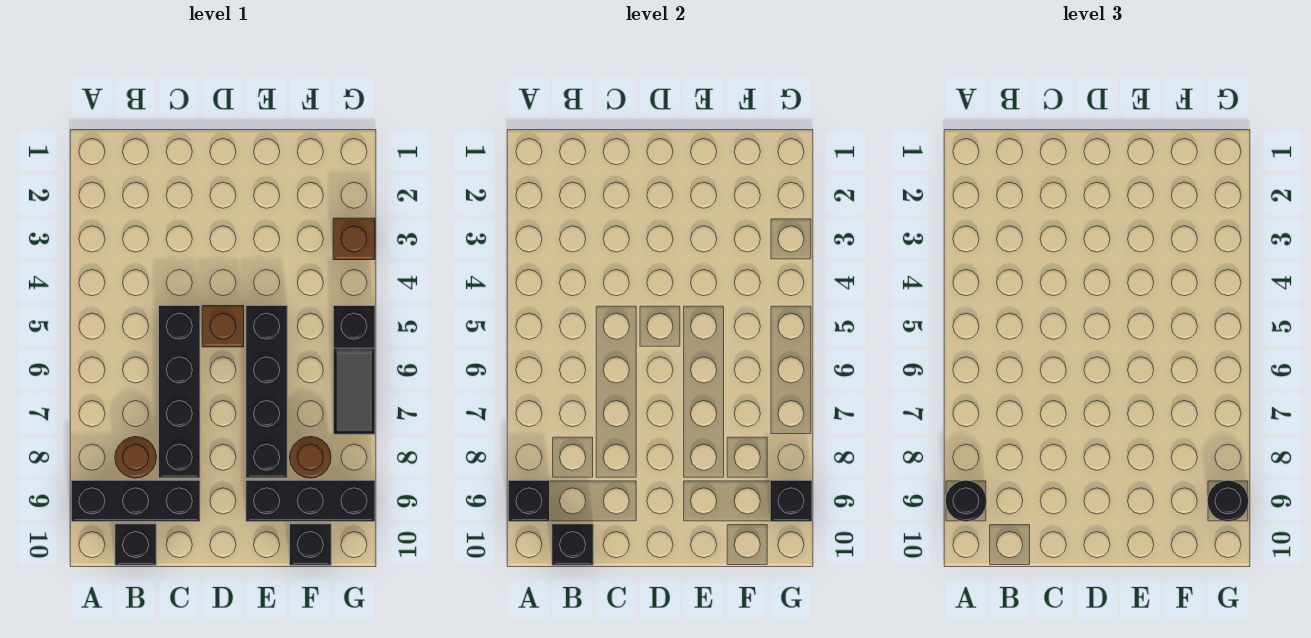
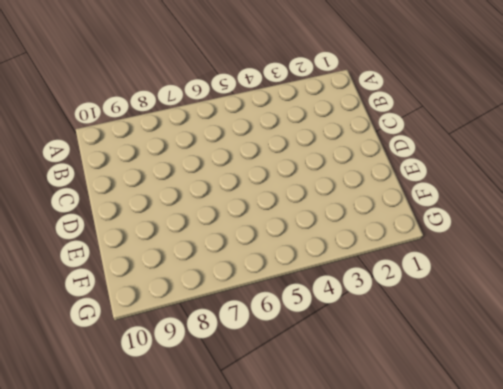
none -> black brick A9:C9 level 1
none -> brown round brick B8 level 1
none -> black brick B10 level 1

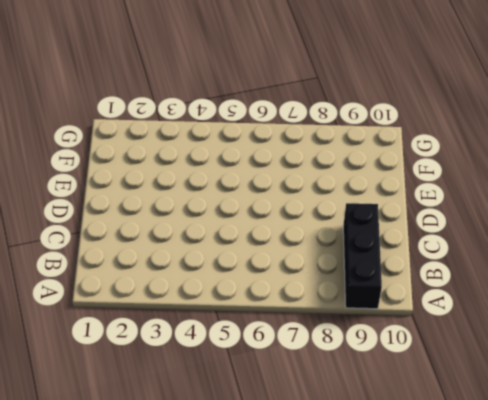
none -> brown round brick B8 level 1
none -> black brick B10 level 1
none -> black brick C5:C8 level 1

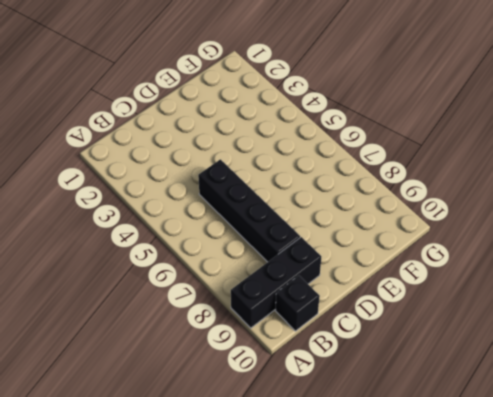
none -> brown round brick B8 level 1
none -> brown brick D5 level 1
none -> black brick E5:E8 level 1

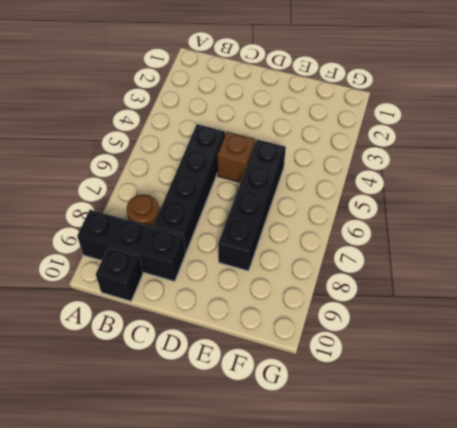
none -> black brick E9:G9 level 1
none -> brown round brick F8 level 1
none -> black brick F10 level 1

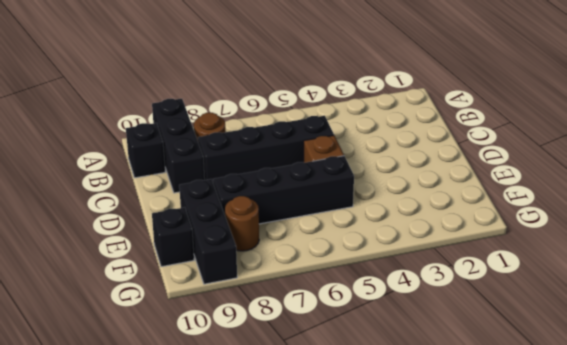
none -> brown brick G3 level 1
none -> black slope G5:G7 level 1 top 5
none -> black brick A9 level 2

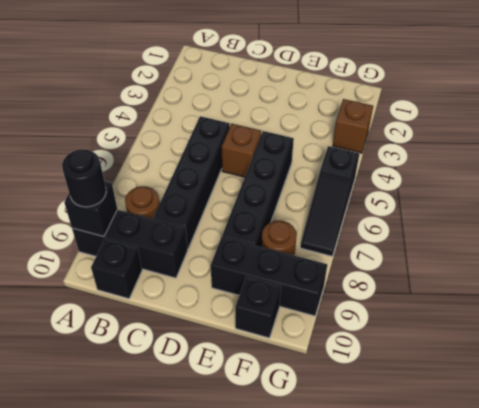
none -> black brick B10 level 2
none -> black brick G9 level 2
none -> black round brick G9 level 3

